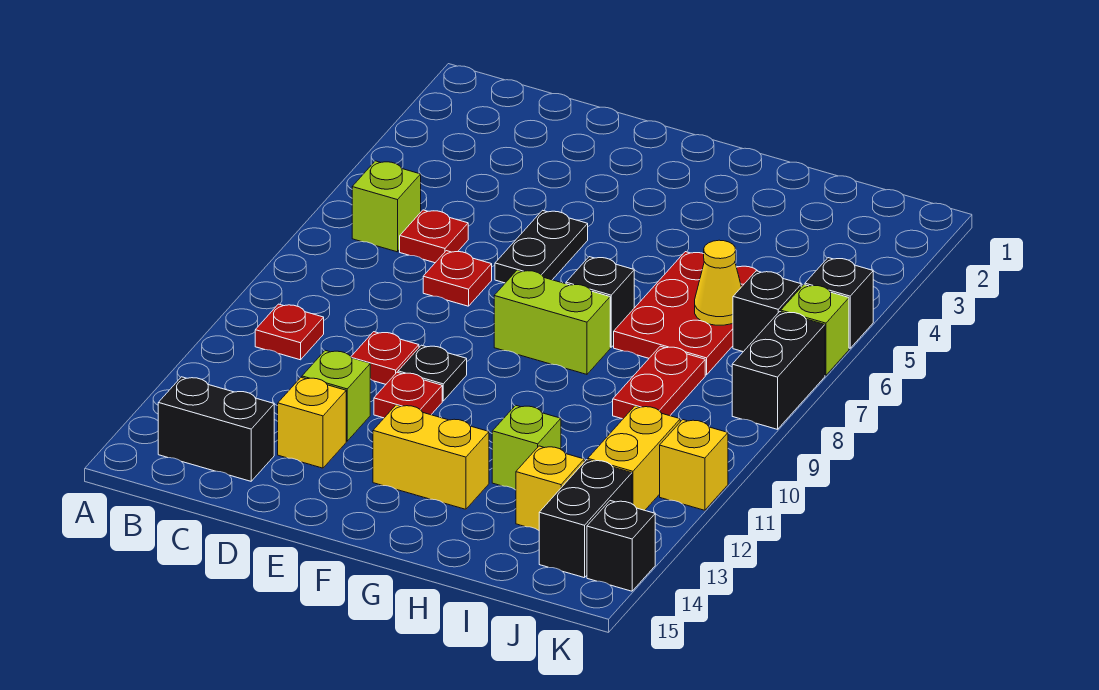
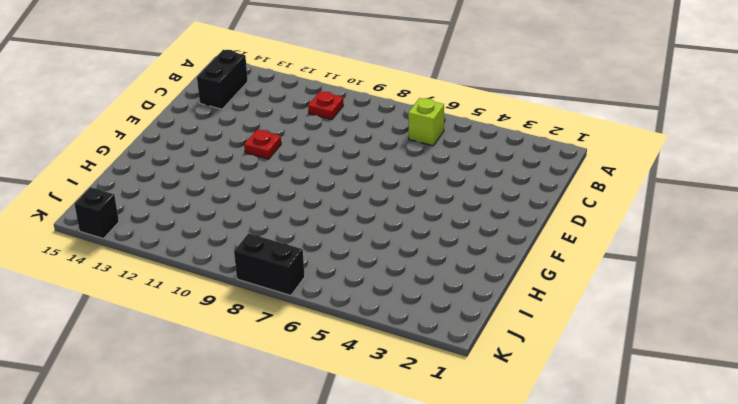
none -> red plate C6 level 1
none -> red plate D7 level 1
none -> red plate D10 level 1

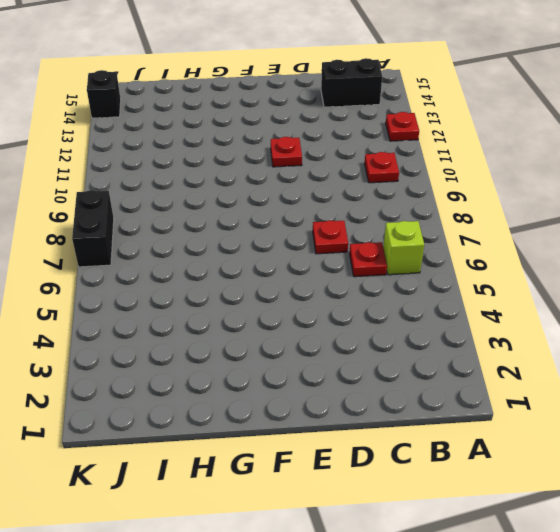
red plate A12 level 1 -> red plate D10 level 1
none -> lime brick D12 level 1
none -> yellow brick D13 level 1
none -> black plate E5:E6 level 1

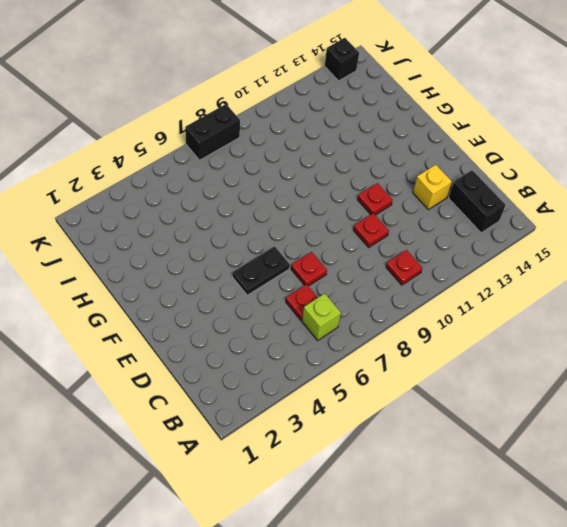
none -> lime brick D12 level 1
none -> black plate E10 level 1
none -> lime brick F8:G8 level 1

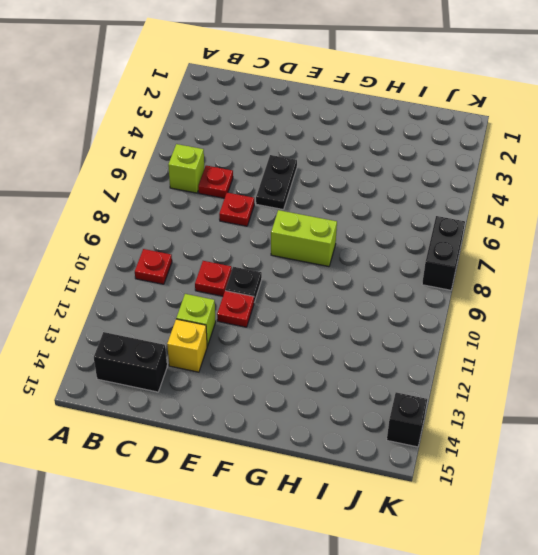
none -> yellow brick F13:G13 level 1
none -> black brick G7 level 1
none -> red plate H5:I7 level 1

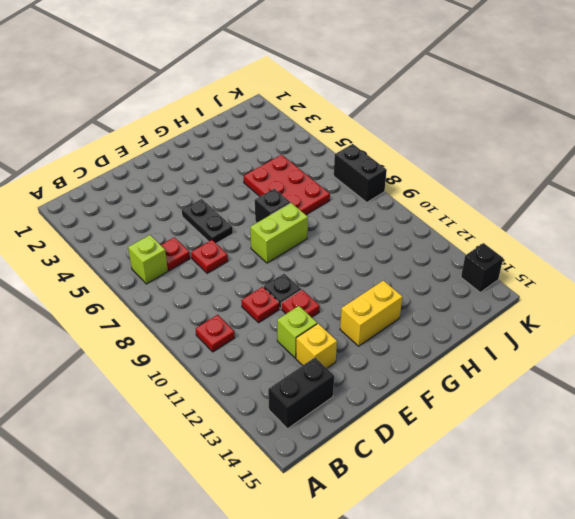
none -> lime brick H12 level 1
none -> red plate I8:I9 level 1
none -> yellow brick I13 level 1

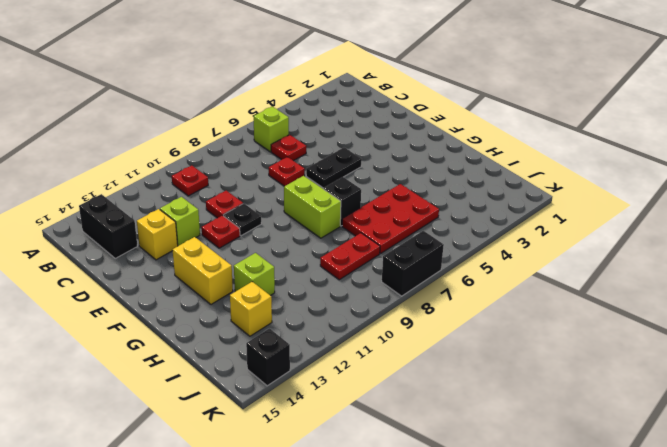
none -> black brick J6 level 1
none -> yellow brick J11:J12 level 1
none -> black brick J13:J14 level 1

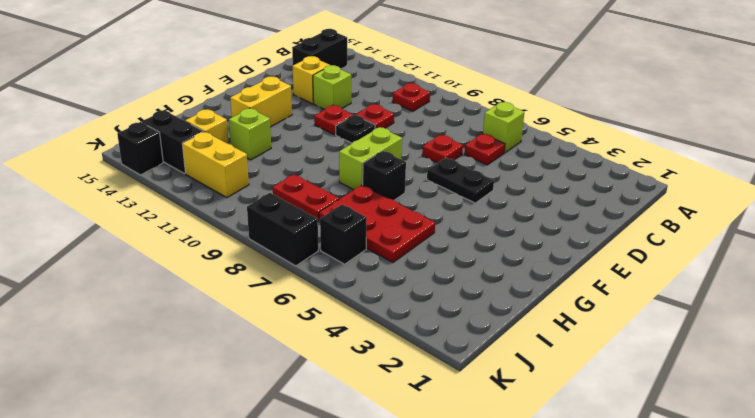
none -> black brick K5 level 1
none -> lime brick K6 level 1
none -> yellow brick K11 level 1

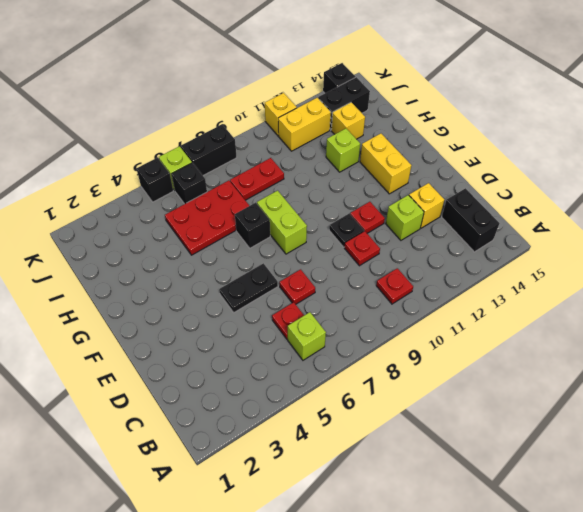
none -> yellow cone I6 level 2

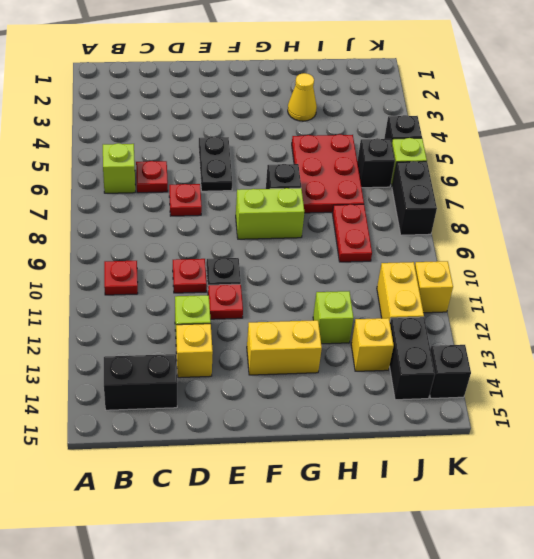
yellow cone H3 level 1 -> yellow cone I6 level 2

